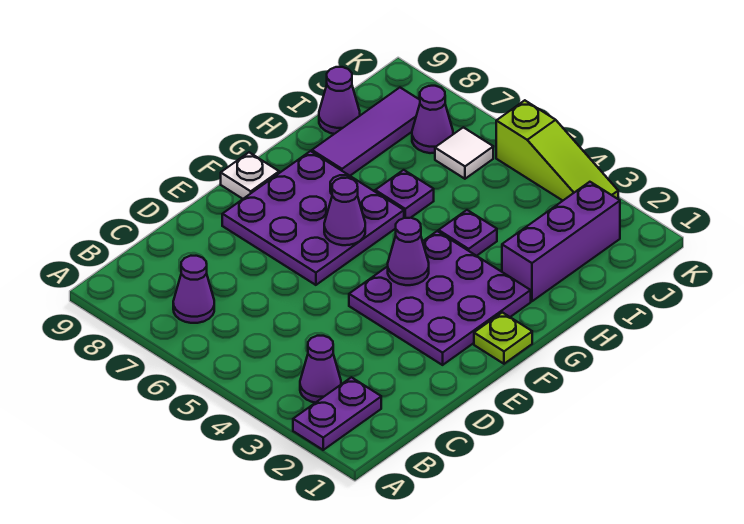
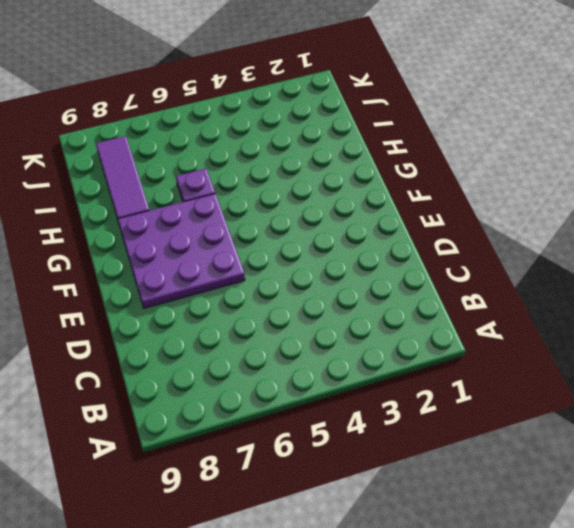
none -> purple plate A2:B2 level 1
none -> purple cone B3 level 1
none -> purple cone B7 level 1

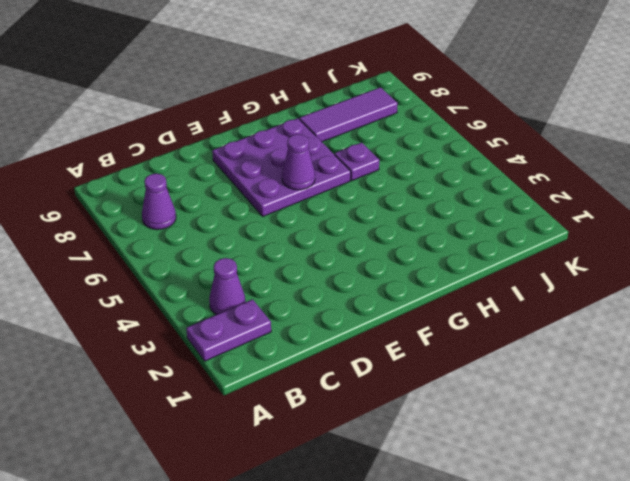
none -> purple plate E2:G4 level 1
none -> lime plate F1 level 1
none -> white plate F9 level 1

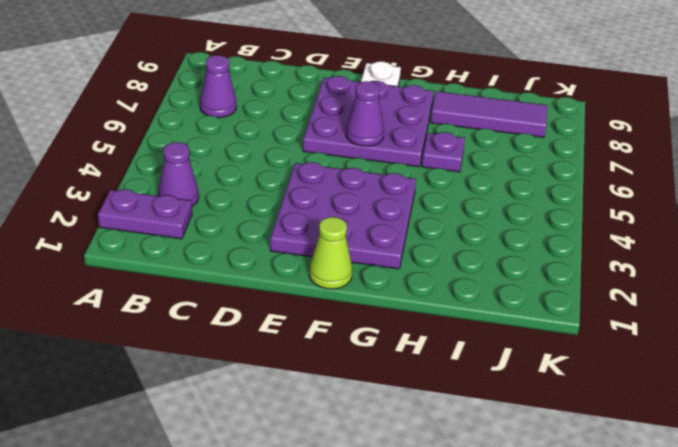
lime cone F1 level 1 -> lime plate F1 level 1
none -> purple brick H2:J2 level 1
none -> purple plate H4 level 1
none -> purple cone I9 level 1

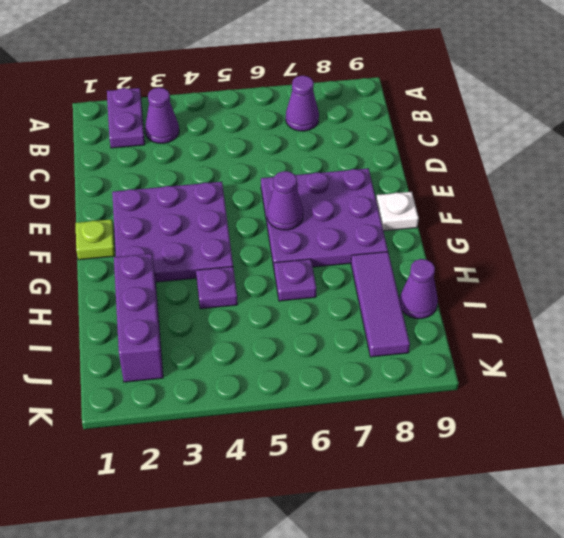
none -> white tile J6 level 1
none -> purple cone J7 level 1
none -> lime slope K3:K5 level 1 top 5

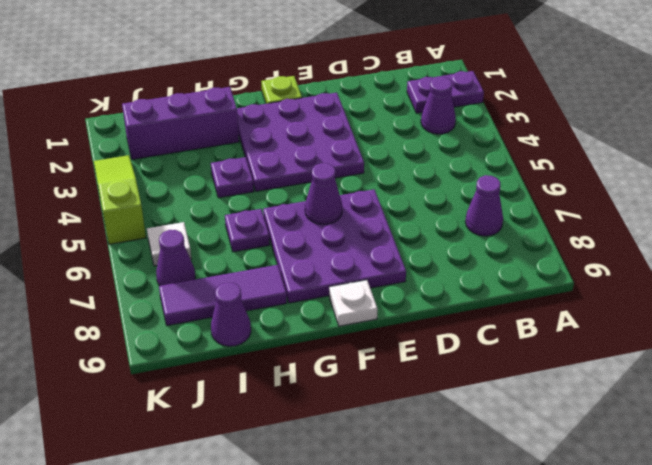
none -> purple cone F4 level 2

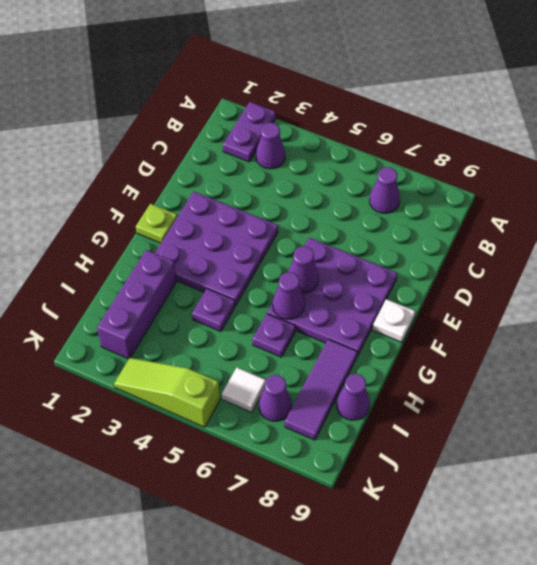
purple cone G6 level 2 -> purple cone F4 level 2

